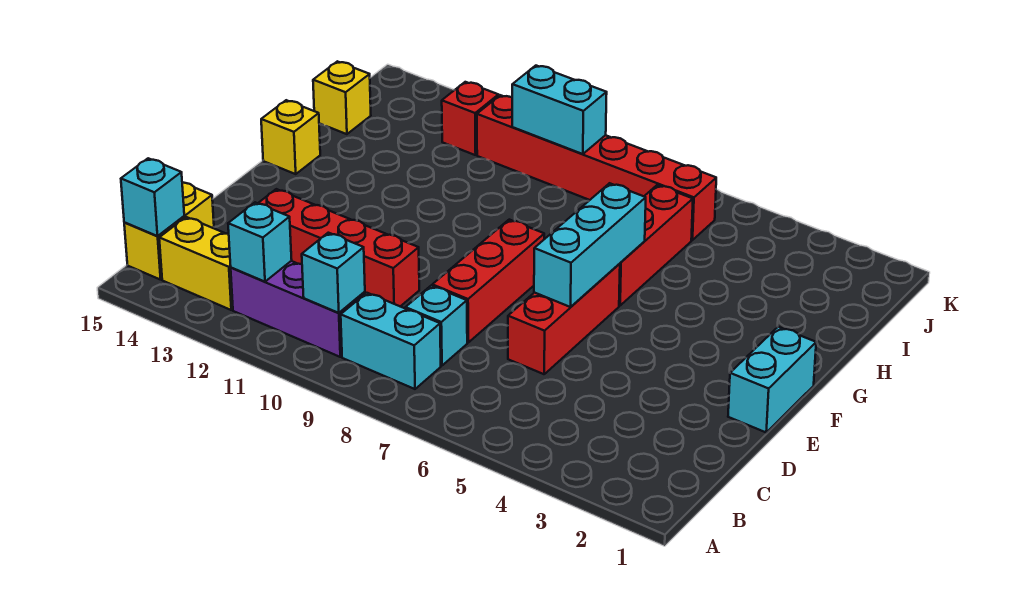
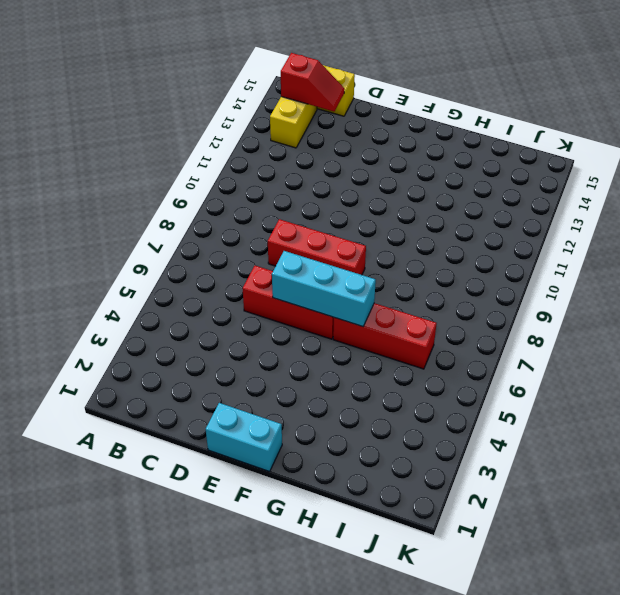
red slope B14:C14 level 2 top B -> none
none -> cyan brick B8:B9 level 1
none -> purple brick B10:B12 level 1
none -> cyan brick C8 level 1

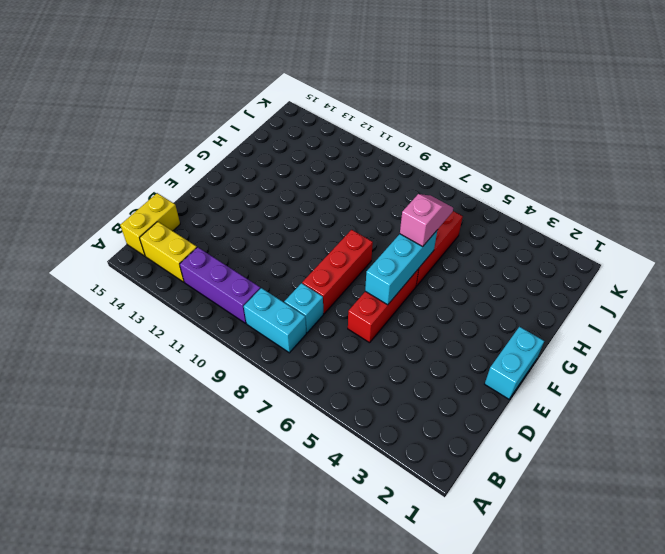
pink slope G6:H6 level 3 top G -> none
none -> red brick D10:D13 level 1
none -> yellow brick G15 level 1
none -> yellow brick I15 level 1

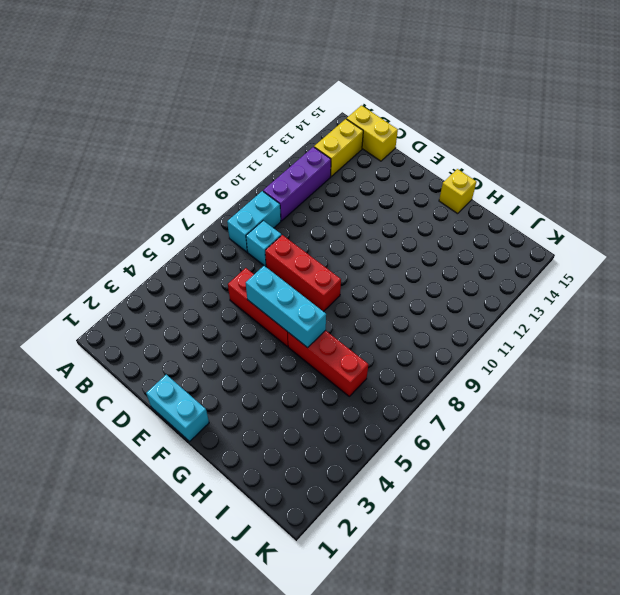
none -> red brick D10:D13 level 1
none -> yellow brick I15 level 1
none -> red brick J6:J11 level 1

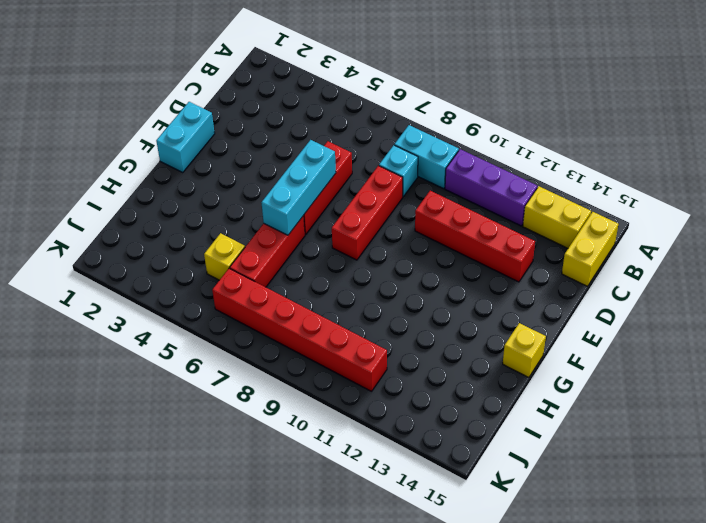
yellow brick I5 level 1 -> yellow brick I15 level 1
none -> red brick J12 level 1
none -> cyan brick B10 level 2
none -> cyan brick B12 level 2

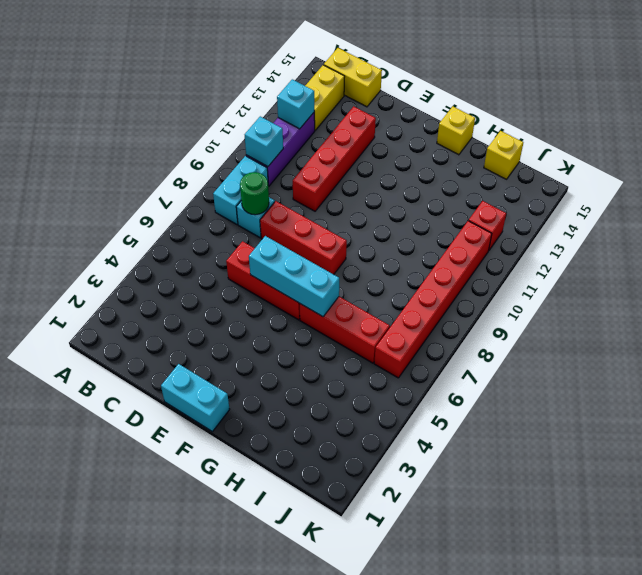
green round brick C8 level 2 -> none
none -> cyan brick B15 level 2
none -> cyan brick J9:J10 level 2

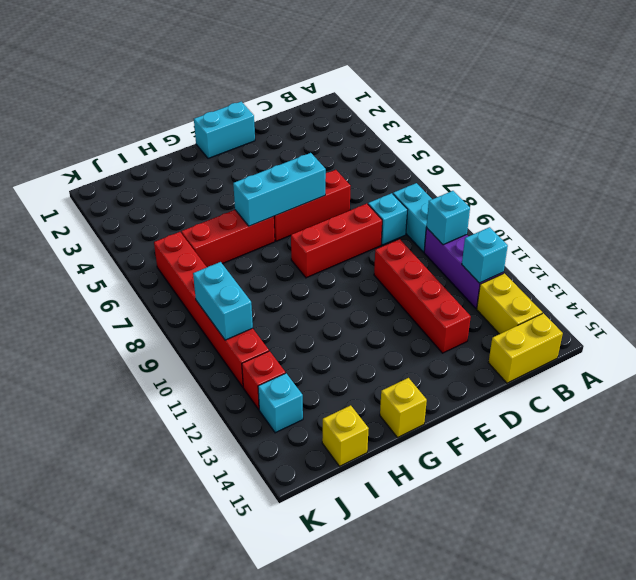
cyan brick J13 level 1 -> cyan brick B15 level 2

